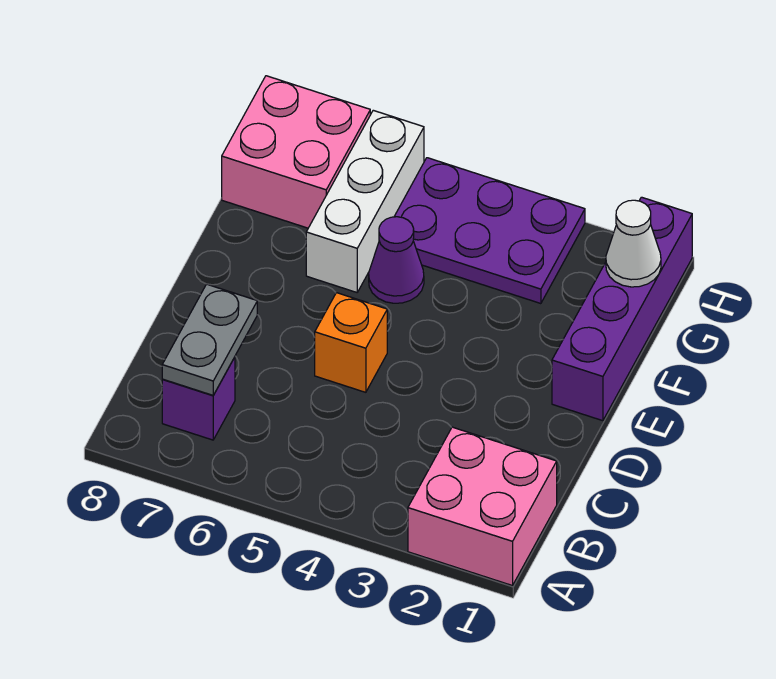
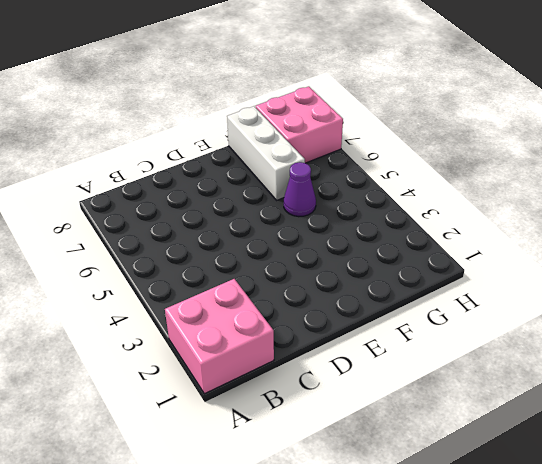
white brick F6:F8 level 1 -> white brick F6:H6 level 1
none -> purple brick B7 level 1
none -> orange brick D5 level 1

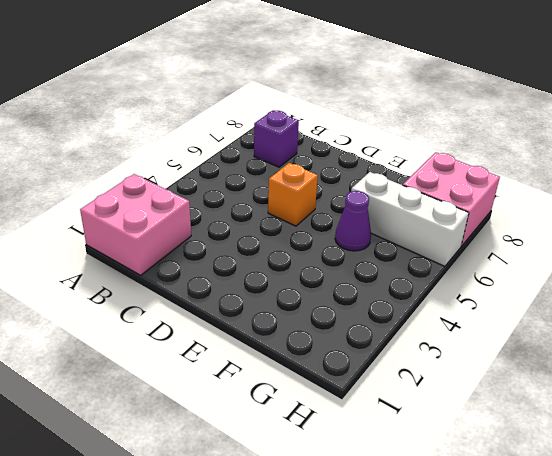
none -> purple brick E1:H1 level 1
none -> purple plate G3:H5 level 1

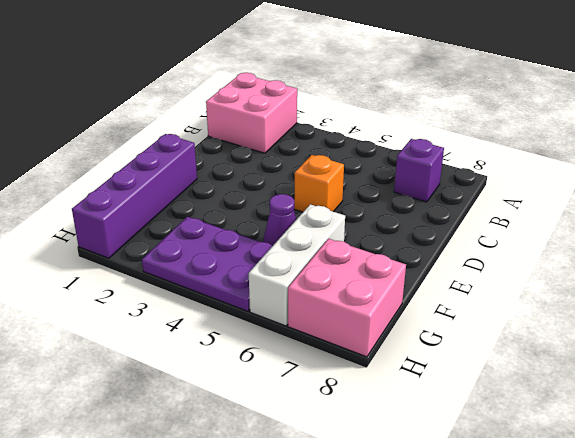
none -> grey plate B7:C7 level 2
none -> white cone G1 level 2

